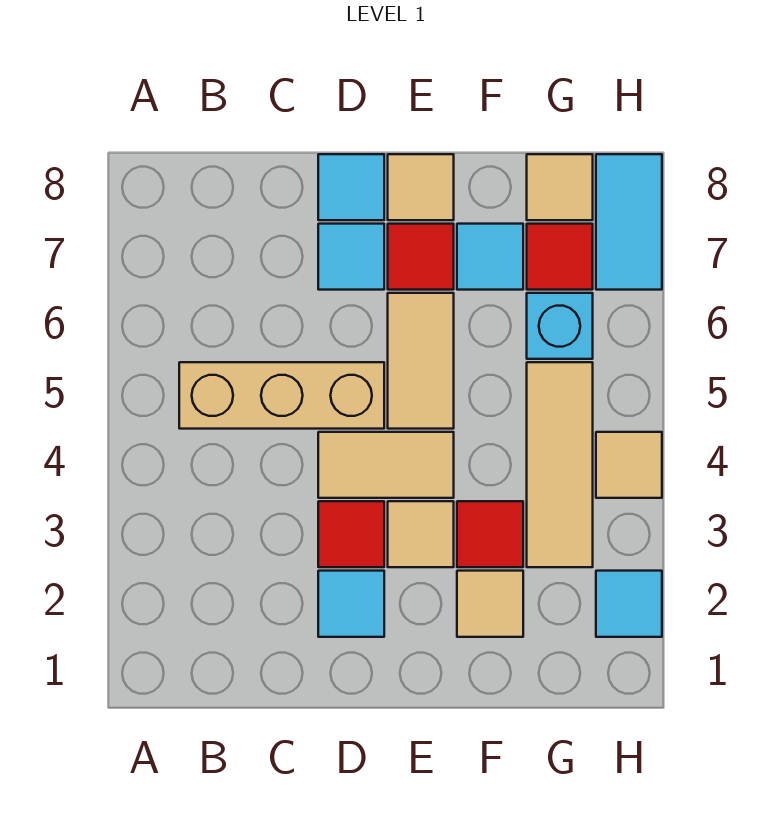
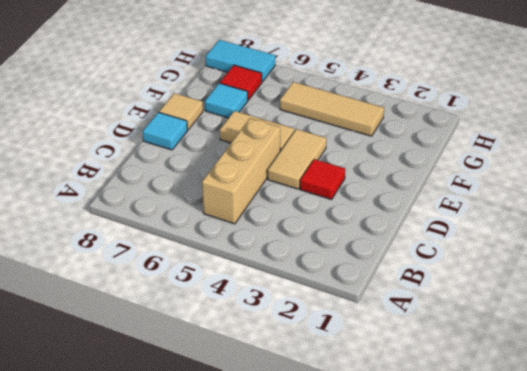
none -> cyan tile D2 level 1
none -> cyan tile D7 level 1
none -> tan tile E3 level 1

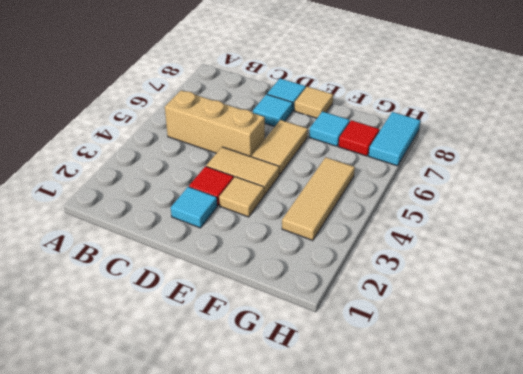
none -> red tile E7 level 1
none -> tan tile F2 level 1
none -> red tile F3 level 1

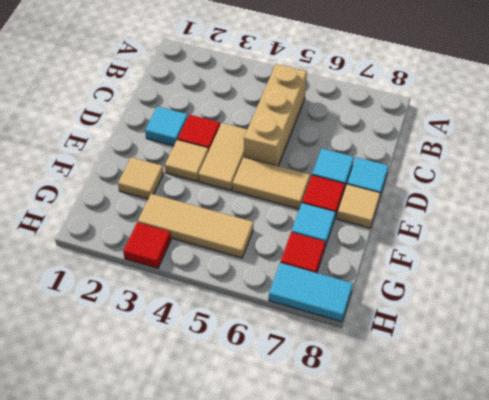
red tile H3 level 1 -> red tile F3 level 1
none -> cyan brick G6 level 1
none -> tan tile G8 level 1
none -> cyan tile H2 level 1

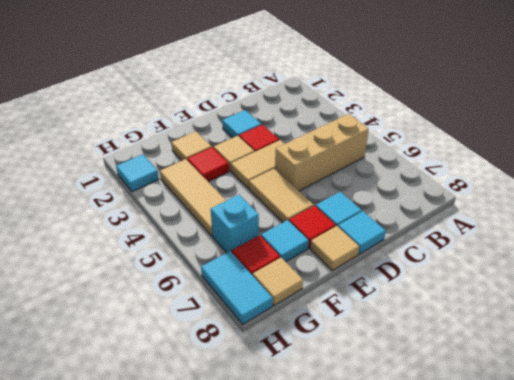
none -> tan tile H4 level 1

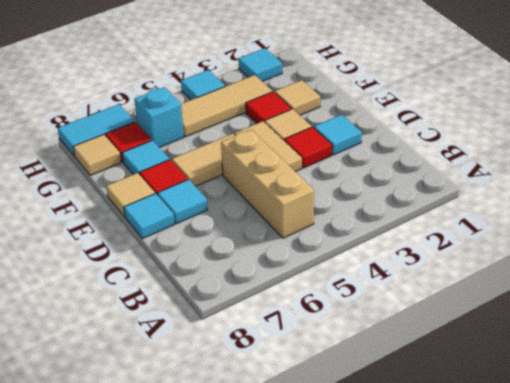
cyan tile H4 level 1 -> tan tile H4 level 1

